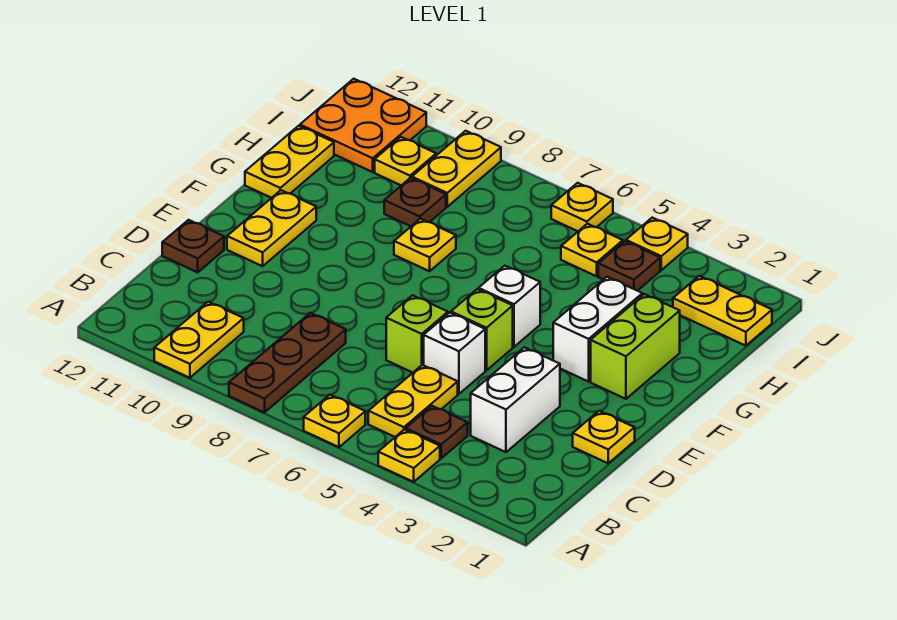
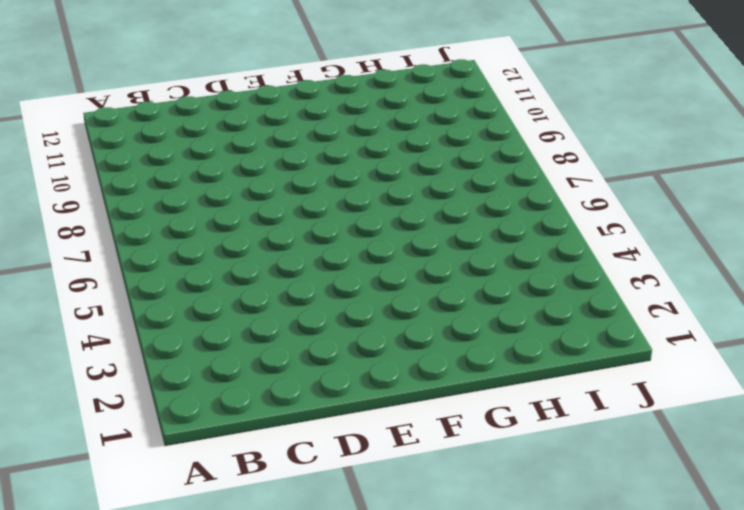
none -> yellow plate A4 level 1
none -> yellow plate A6 level 1
none -> brown plate A8:C8 level 1

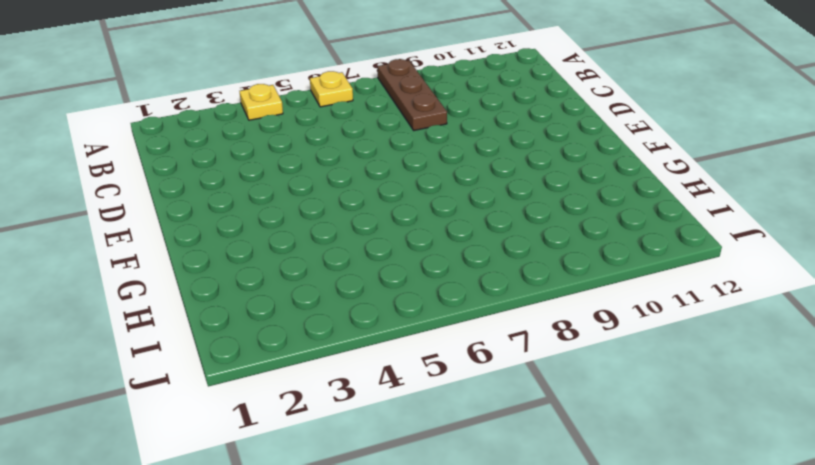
none -> yellow plate A10:B10 level 1
none -> brown plate B4 level 1
none -> yellow plate B5:C5 level 1

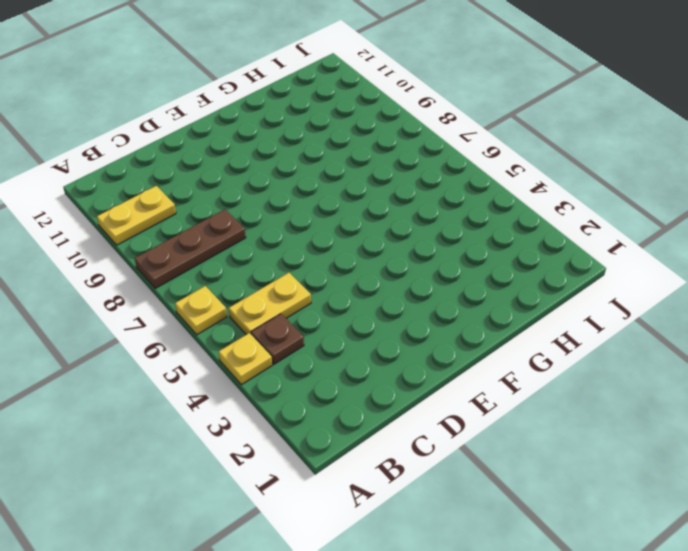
none -> white brick C3:D3 level 1
none -> yellow plate D1 level 1
none -> white brick D5 level 1

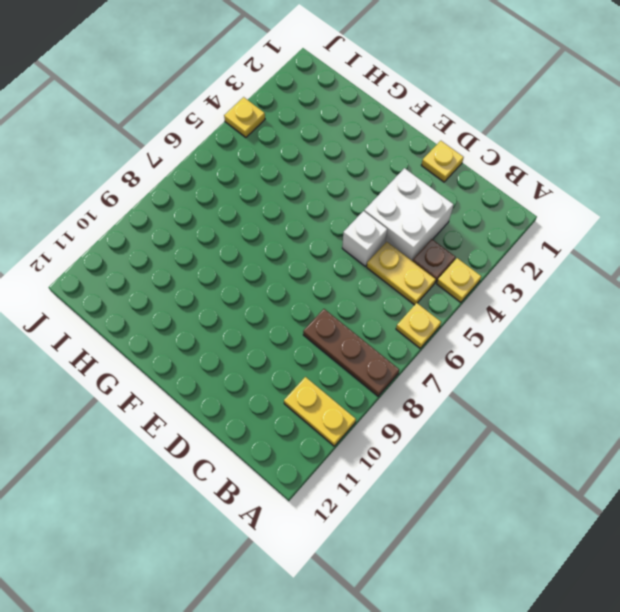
white brick C3:D4 level 1 -> white brick C3:D3 level 1
none -> lime brick D6 level 1
none -> brown plate D12 level 1
none -> lime brick E5 level 1

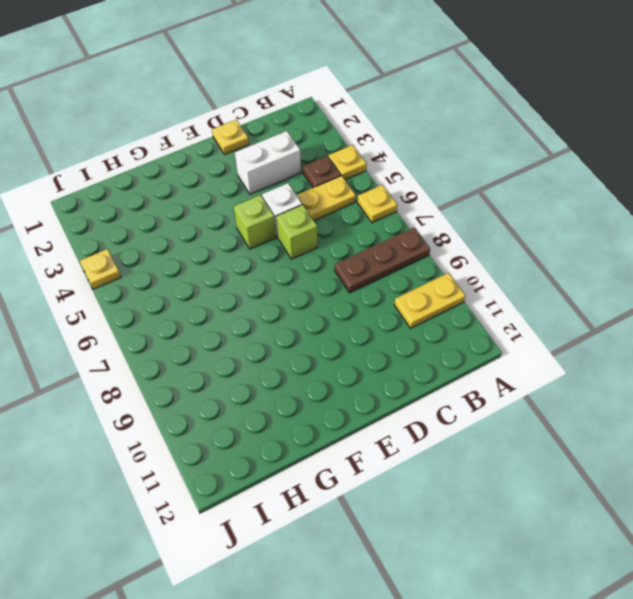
none -> brown plate D12 level 1
none -> yellow plate E11:F11 level 1
none -> lime brick F2:G2 level 1

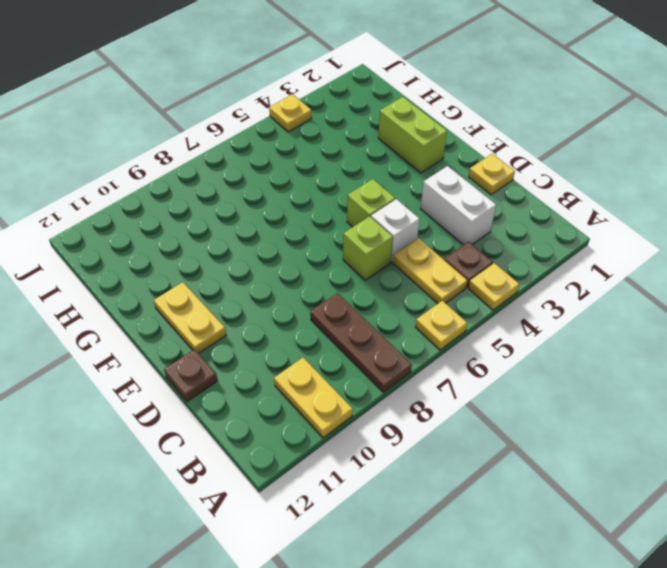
none -> white brick F3:G3 level 1
none -> white brick F5 level 1
none -> yellow plate G8 level 1

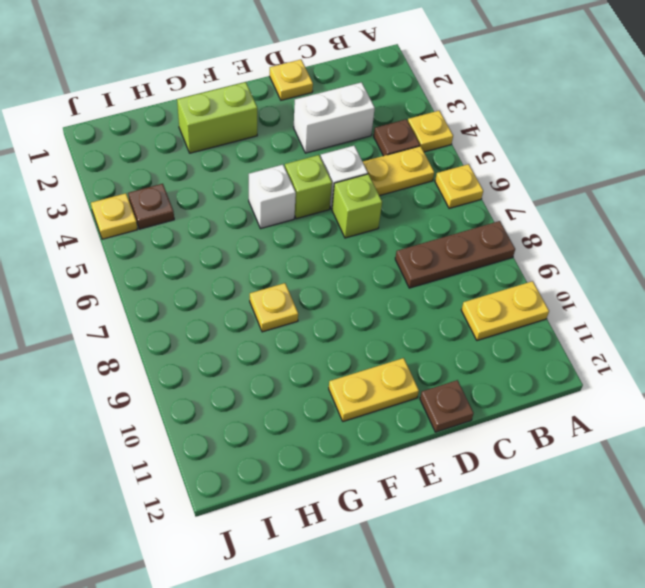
none -> white brick F3:G3 level 1
none -> yellow plate G12:H12 level 1
none -> brown plate H9 level 1

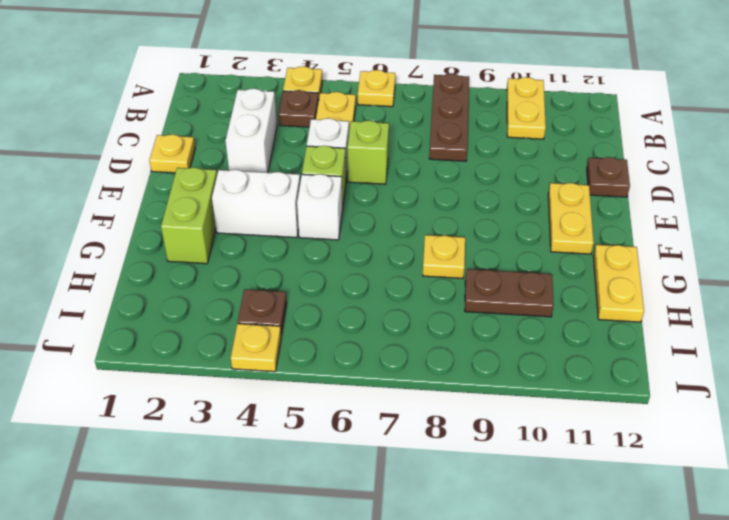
white brick F3:F4 level 1 -> white brick F3:G3 level 1
brown plate H9:H10 level 1 -> brown plate H9 level 1
none -> yellow plate I1:I2 level 1
none -> yellow plate I5 level 1
none -> yellow plate I9:J9 level 1

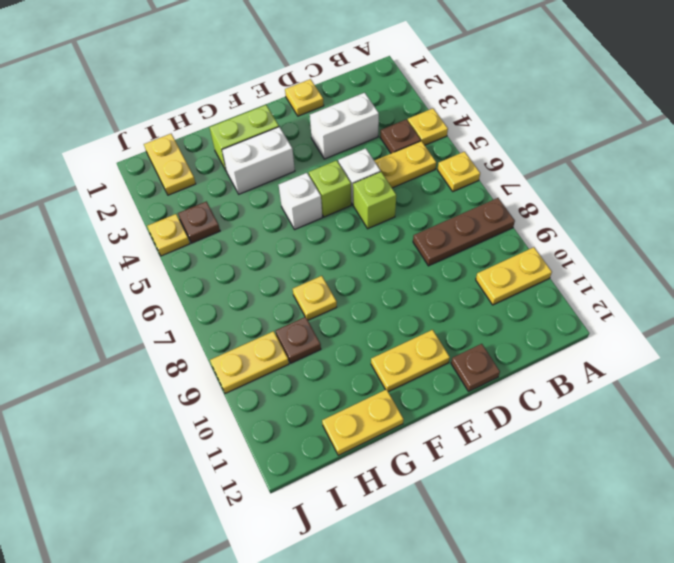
none -> yellow plate I5 level 1
none -> yellow plate I10 level 1
none -> orange plate I11:J12 level 1

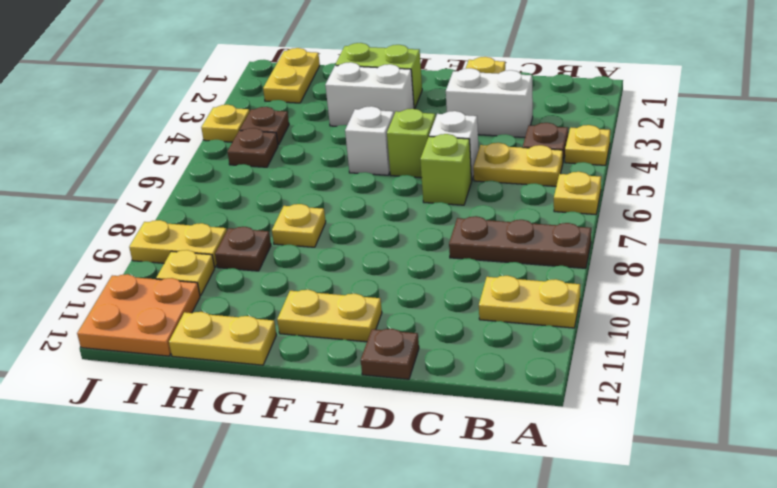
brown plate I5 level 1 -> yellow plate I5 level 1
none -> yellow plate J6 level 1

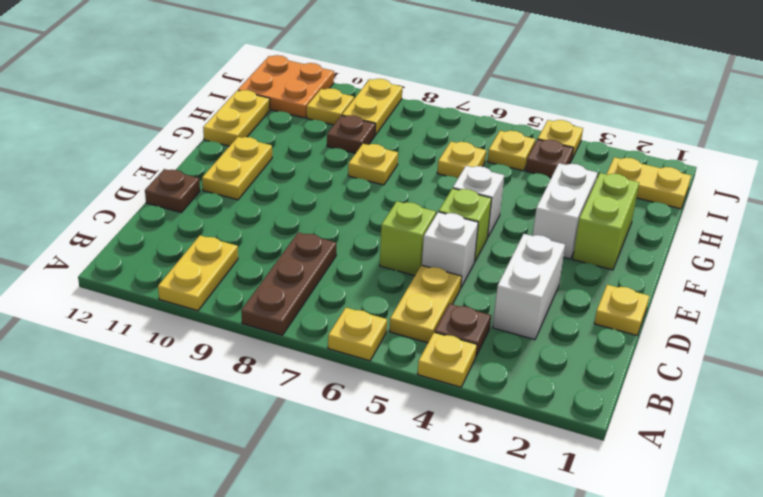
yellow plate H6 level 1 -> yellow plate J6 level 1

